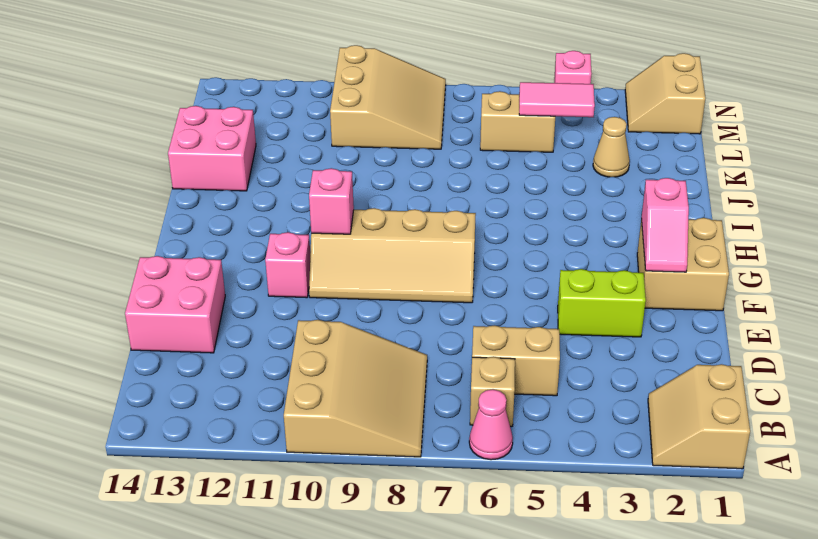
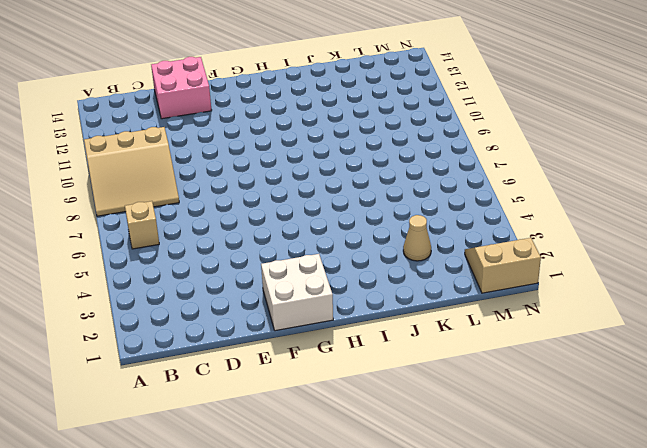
white brick F1:G2 level 1 -> tan brick F1:G2 level 1
none -> tan slope A1:B2 level 1 top 1
none -> pink cone A6 level 1
none -> tan brick C5:C6 level 1

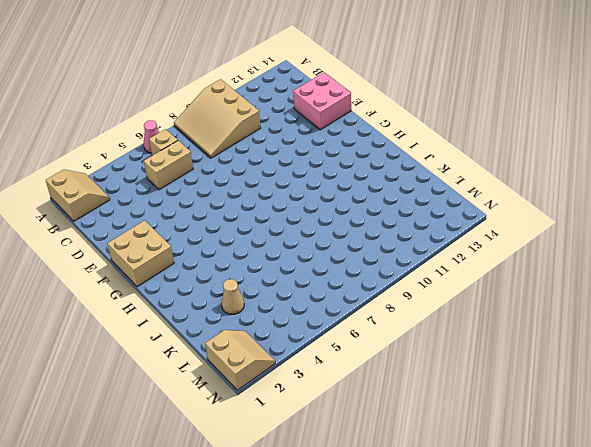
none -> lime brick E3:E4 level 1
none -> tan slope F7:G10 level 1 top G
none -> pink brick F11 level 1

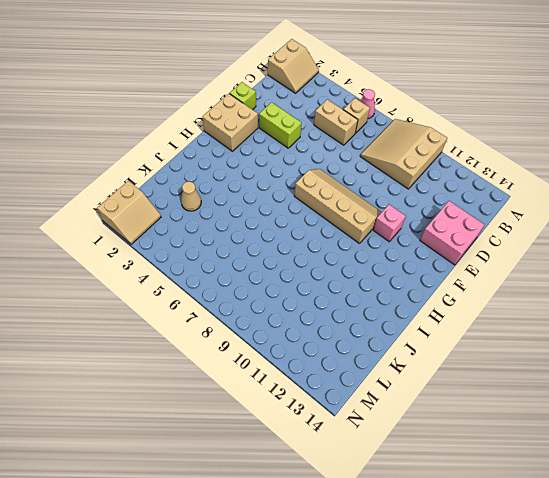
lime brick E1 level 1 -> none
none -> pink brick J13:K14 level 1
none -> tan brick L5:L6 level 1
none -> tan slope L8:N10 level 1 top 10

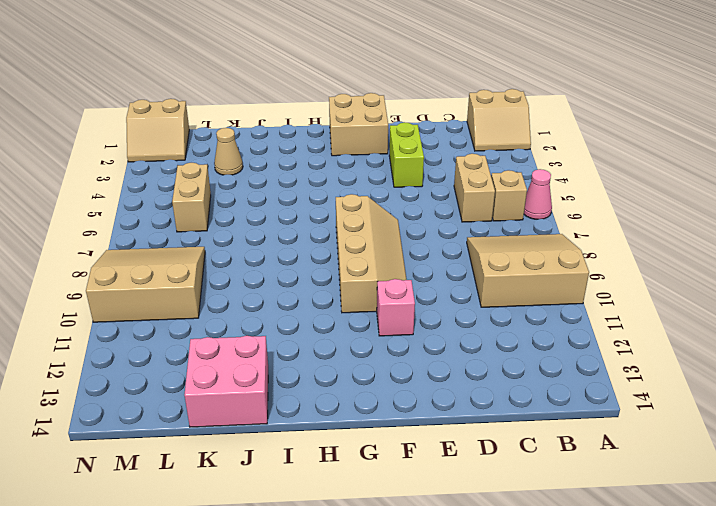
none -> pink brick D13:E14 level 1
none -> pink brick N4 level 1
none -> pink slope F2:G2 level 2 top G

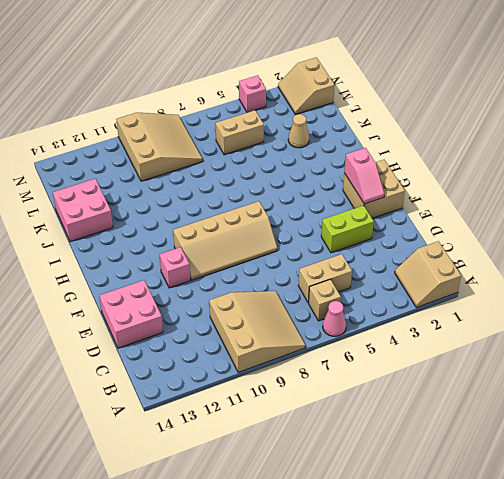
none -> pink brick G10 level 2
none -> pink tile L4:L5 level 2

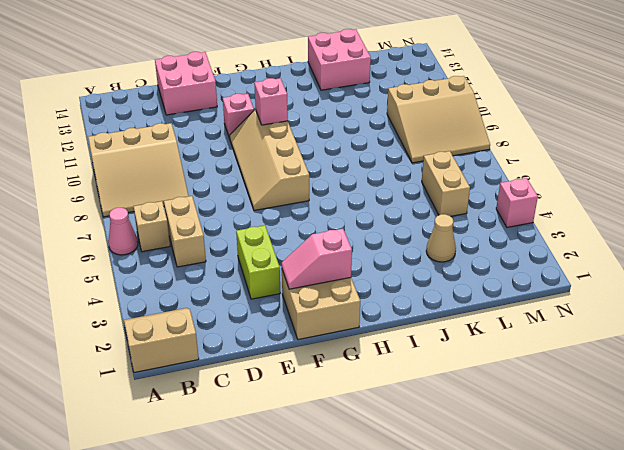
none -> tan slope M1:N2 level 1 top 1
none -> pink tile L4:L5 level 2

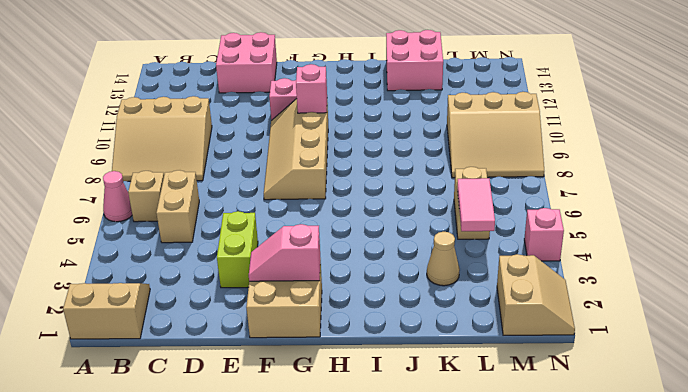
tan slope M1:N2 level 1 top M -> tan slope M1:N2 level 1 top 1

